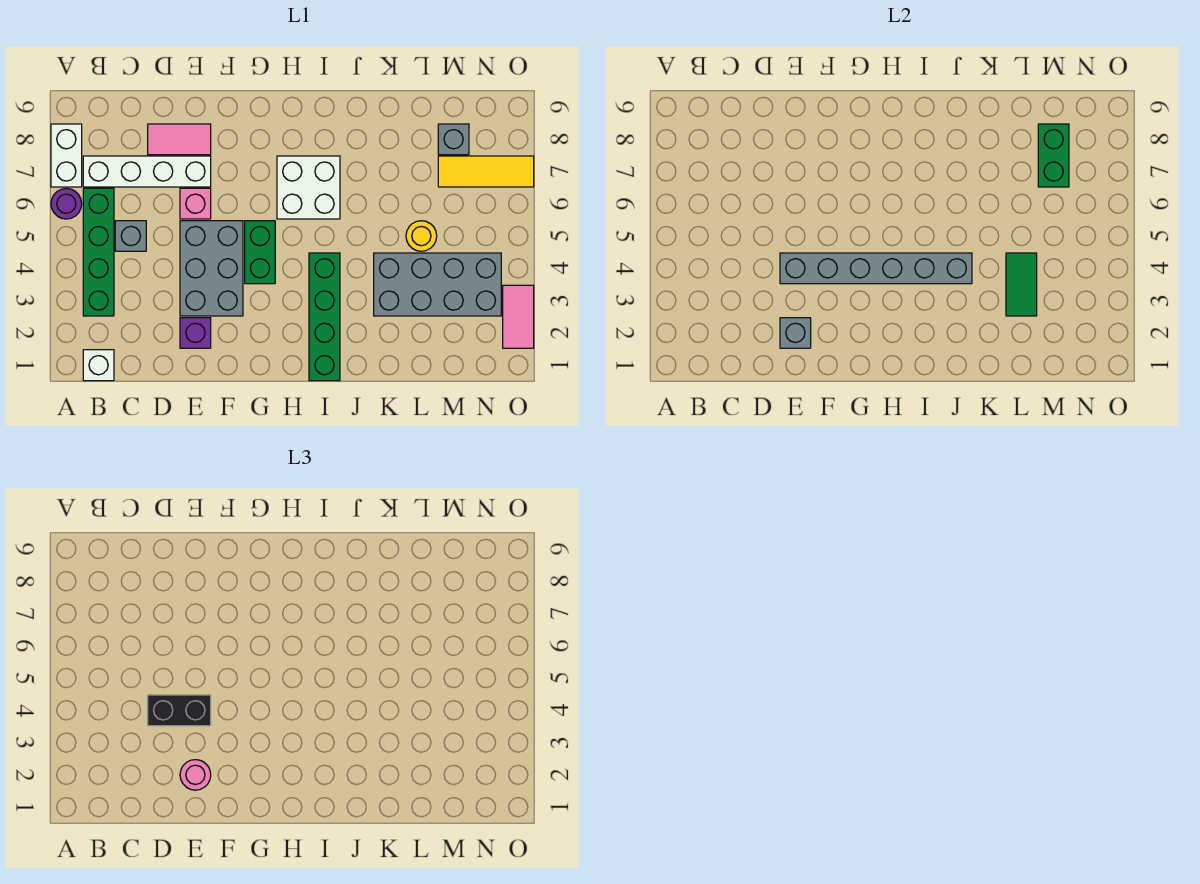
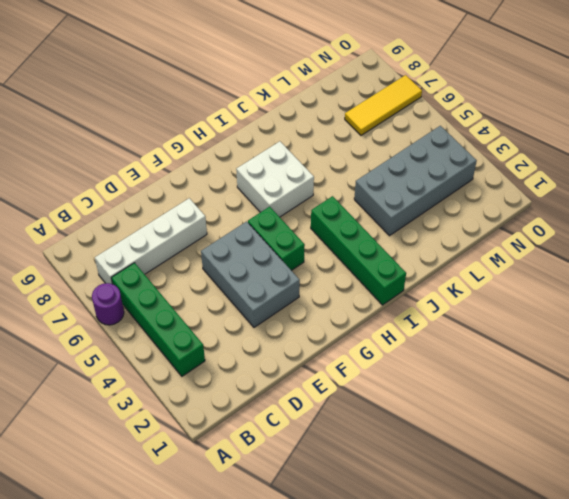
none -> white brick A7:A8 level 1
none -> white brick B1 level 1
none -> grey brick C5 level 1

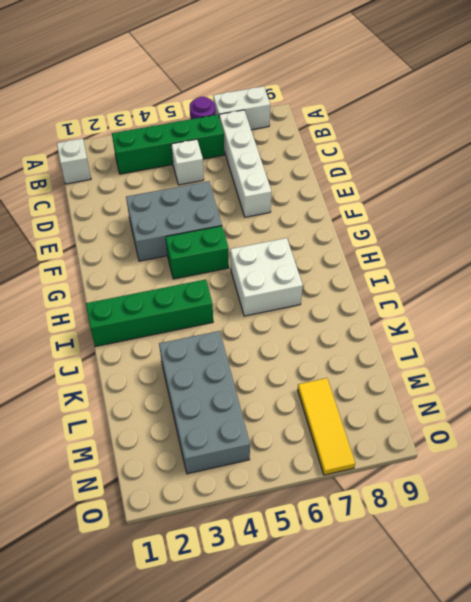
white brick C5 level 1 -> grey brick C5 level 1
none -> pink tile D8:E8 level 1
none -> purple brick E2 level 1
none -> pink brick E6 level 1

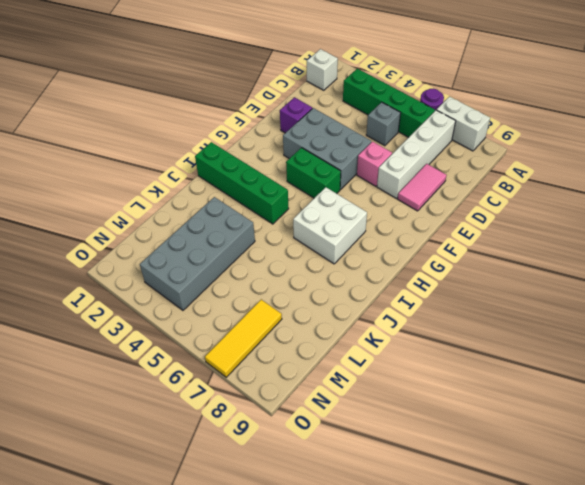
none -> yellow round brick L5 level 1
none -> grey brick M8 level 1
none -> pink tile O2:O3 level 1

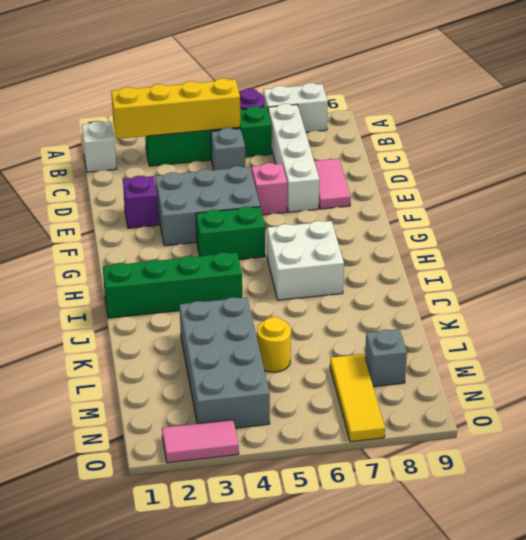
yellow brick B2:B5 level 2 -> none
none -> grey brick E2 level 2
none -> grey brick E4:J4 level 2
none -> green tile L3:L4 level 2

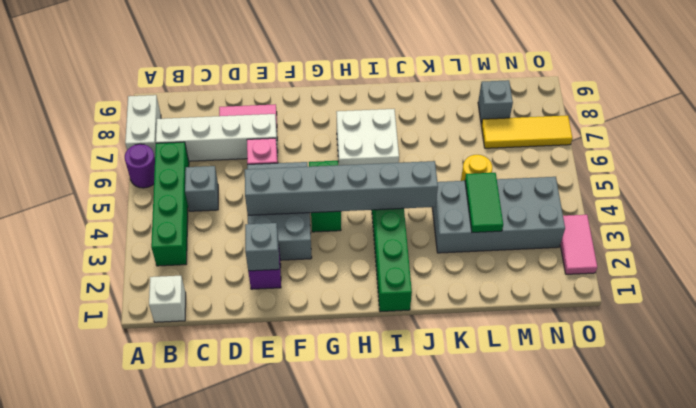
none -> green brick M7:M8 level 2
none -> black brick D4:E4 level 3
none -> pink round brick E2 level 3

